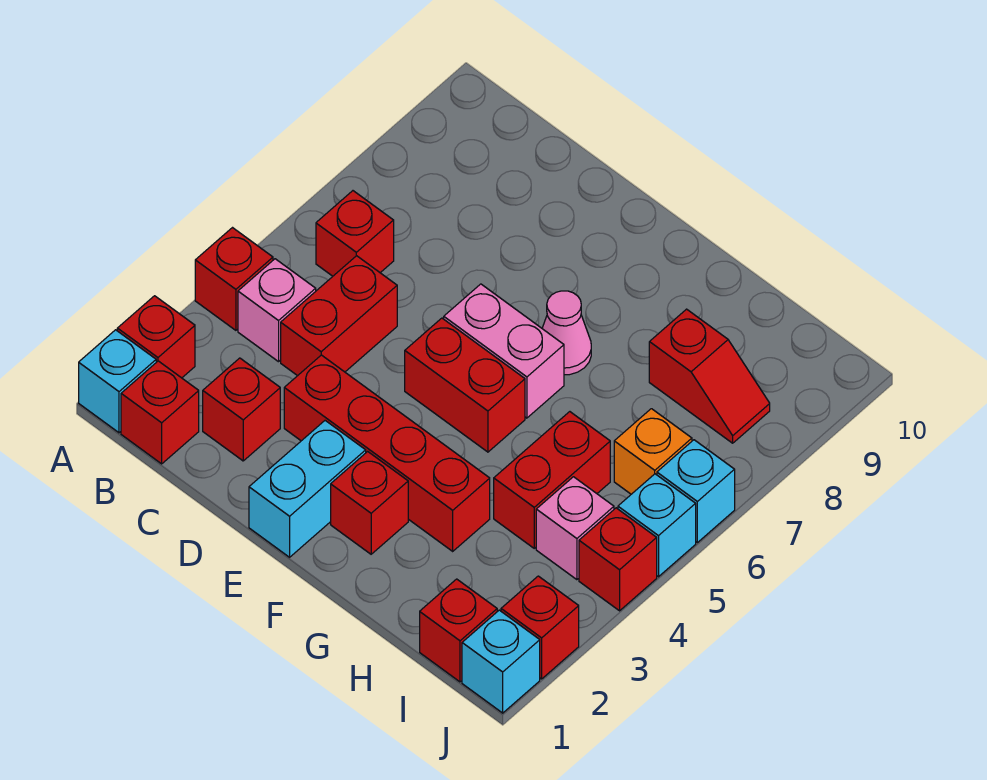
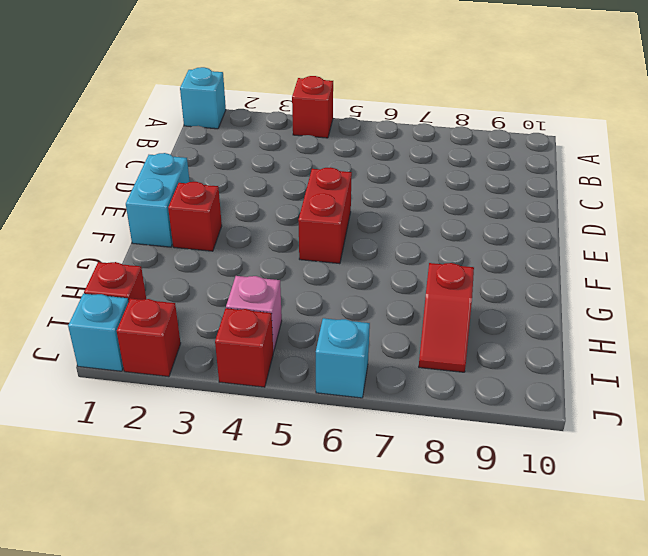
cyan brick E1:F1 level 1 -> cyan brick E1:E2 level 1
none -> red brick A2 level 1
none -> red brick B1 level 1
none -> pink brick B4 level 1

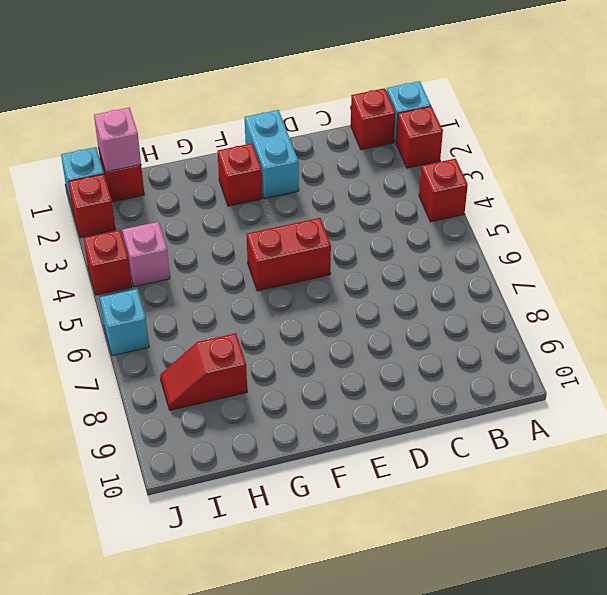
pink brick I1 level 2 -> pink brick B4 level 1
none -> red brick B6 level 1
none -> red brick C2 level 1
none -> red brick C4:C5 level 1

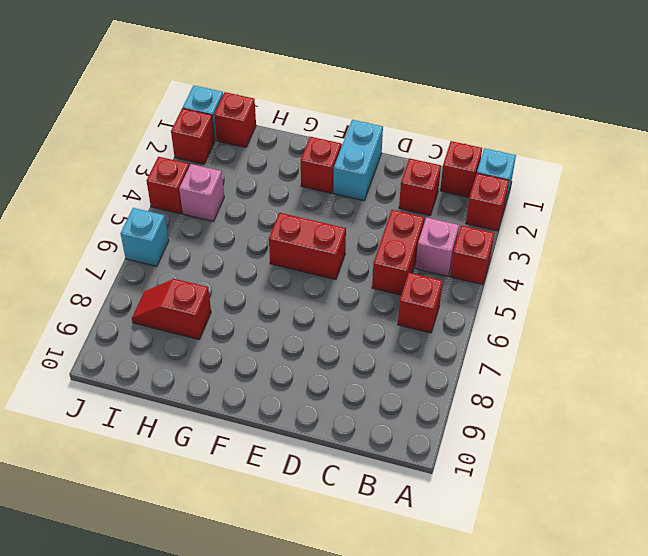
none -> red brick D3:G3 level 1
none -> pink brick E6:F6 level 1
none -> pink cone F7 level 1

